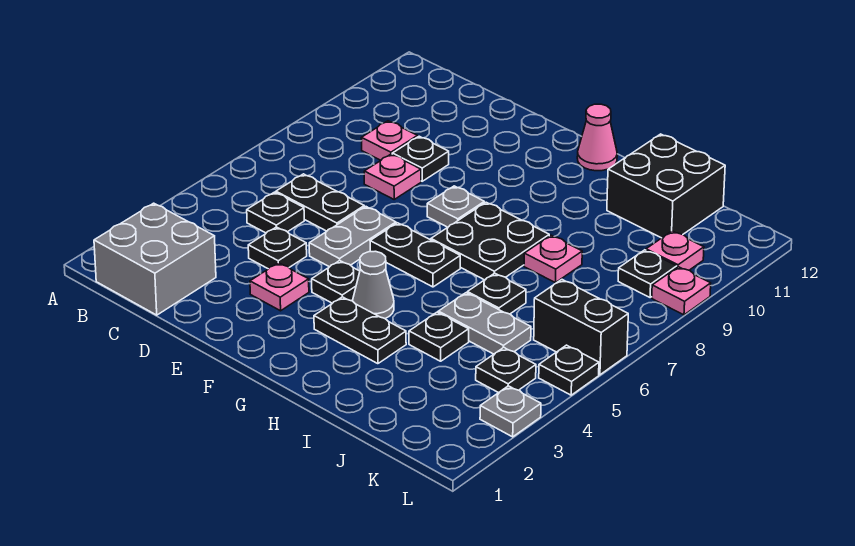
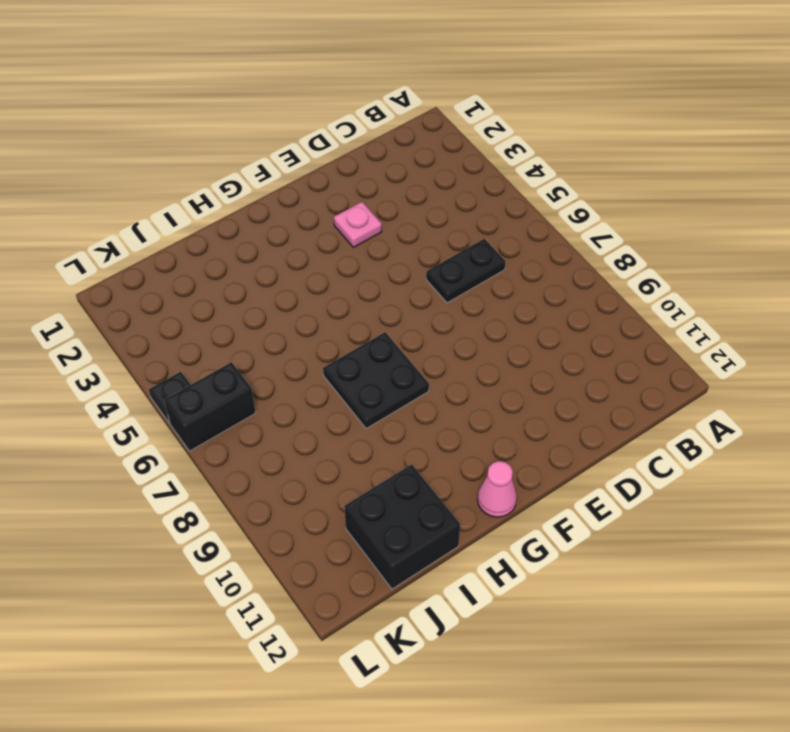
none -> grey brick B1:C2 level 1
none -> black plate C5 level 1
none -> pink plate C9 level 1

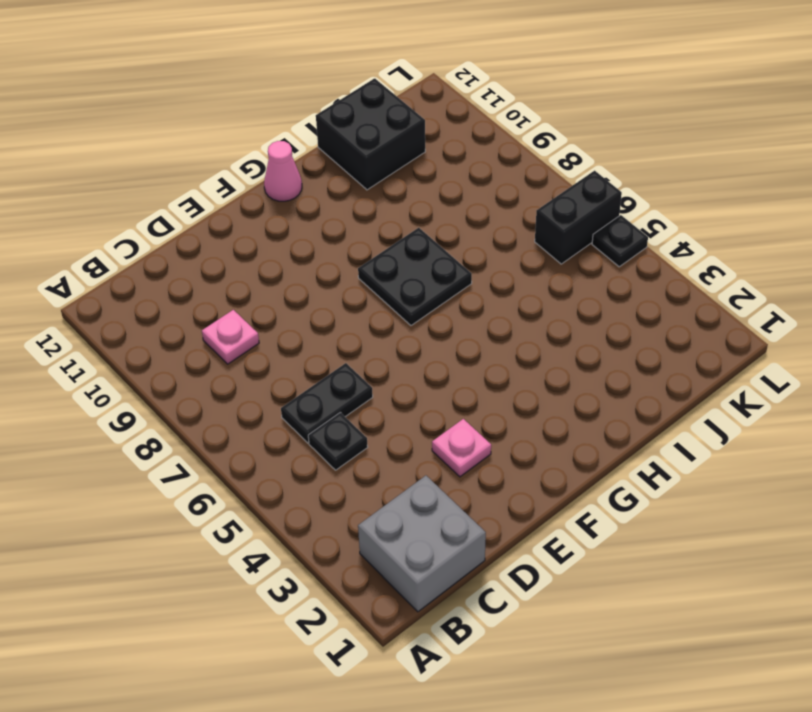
none -> black plate D4 level 1
none -> pink plate D8 level 1
none -> black plate D9 level 1

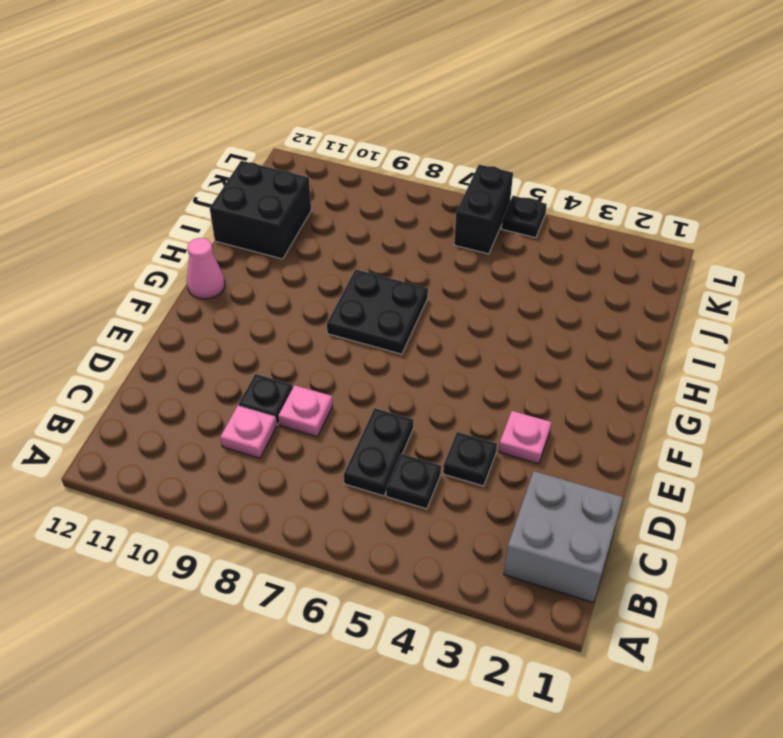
none -> grey plate E5:E6 level 1
none -> black plate F4 level 1
none -> black plate F6:G6 level 1

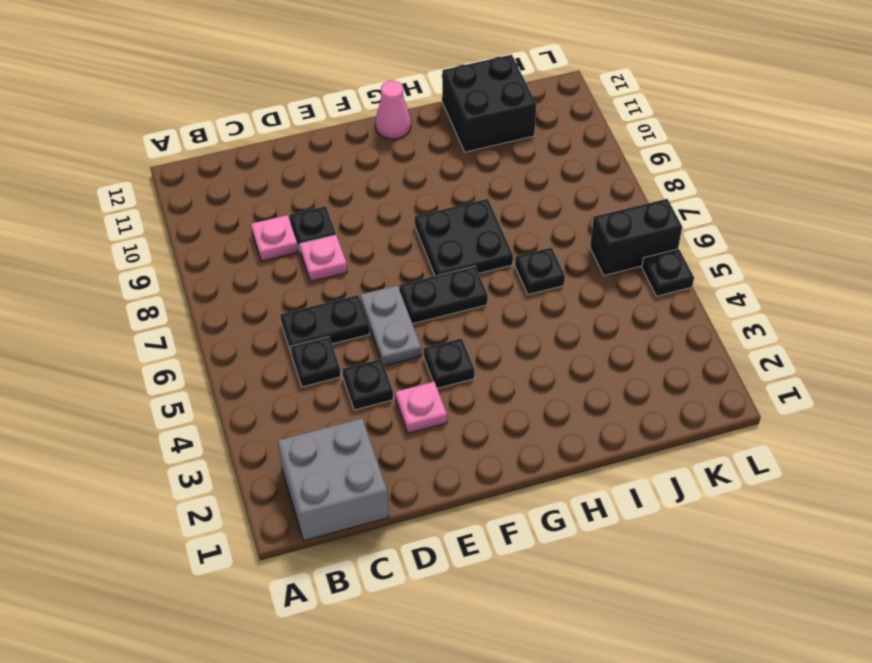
none -> grey plate F8 level 1
none -> black plate G3:H3 level 1
none -> grey cone G4 level 1

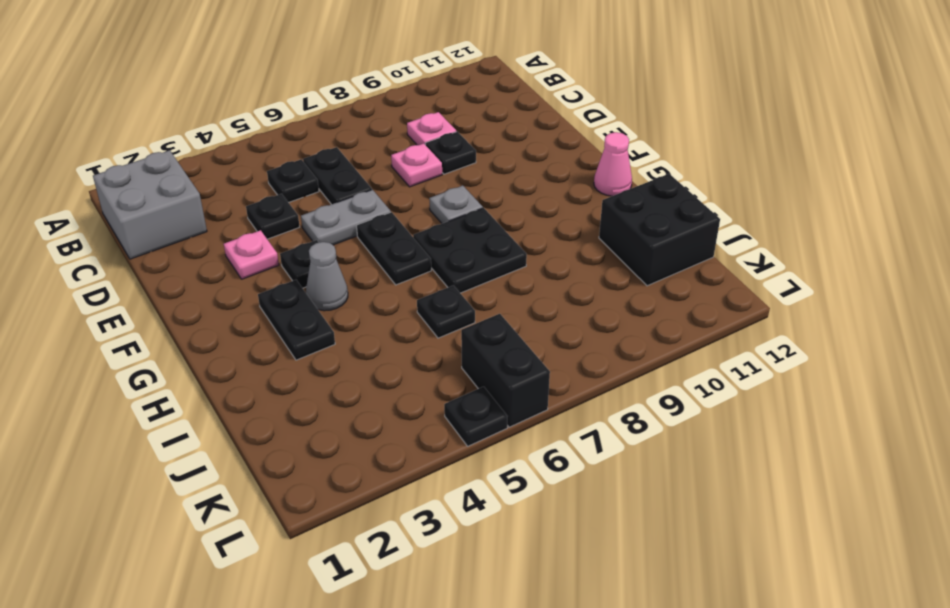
none -> black plate I4 level 1
none -> grey plate I5:J5 level 1
none -> pink plate I8 level 1

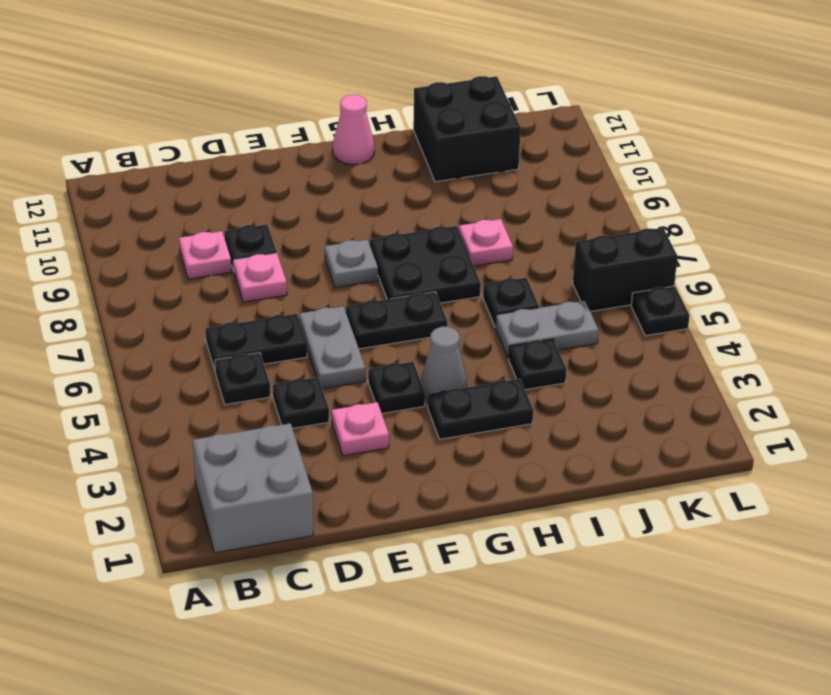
none -> black plate K4 level 1
none -> black plate K9 level 1
none -> pink plate K10 level 1

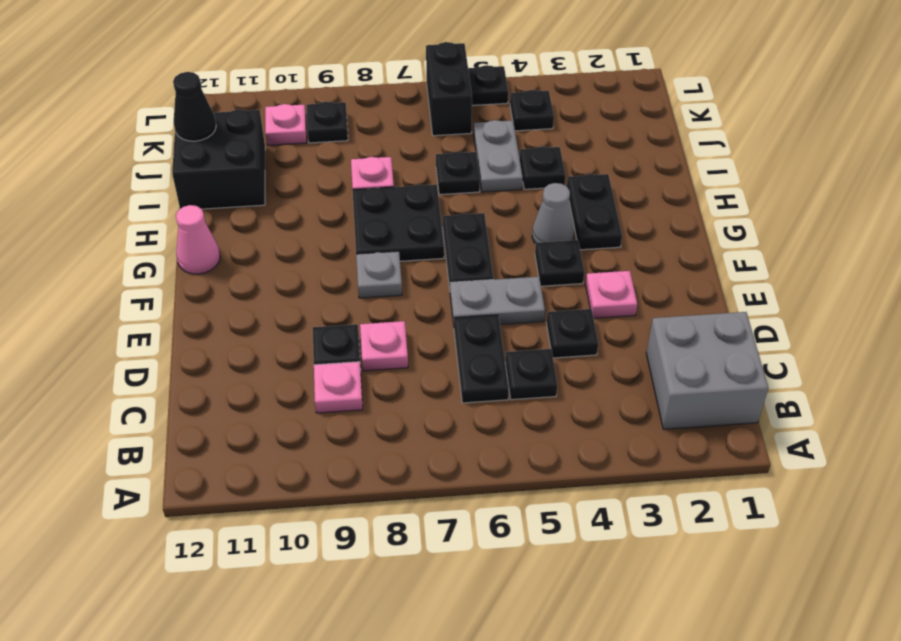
black cone J12 level 2 -> none
none -> grey plate L3 level 1
none -> pink plate L9 level 1

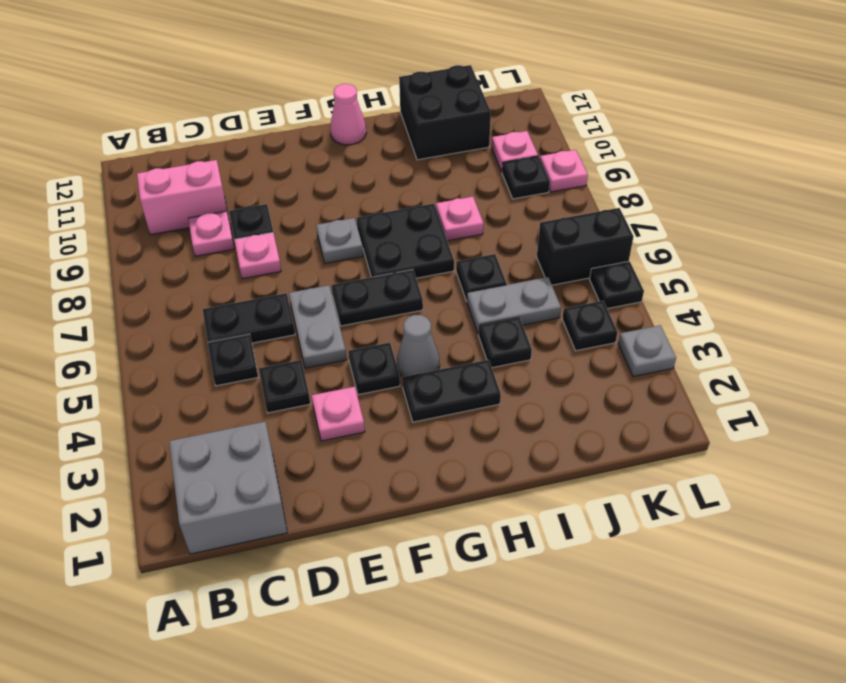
pink brick B10:C10 level 1 -> none

